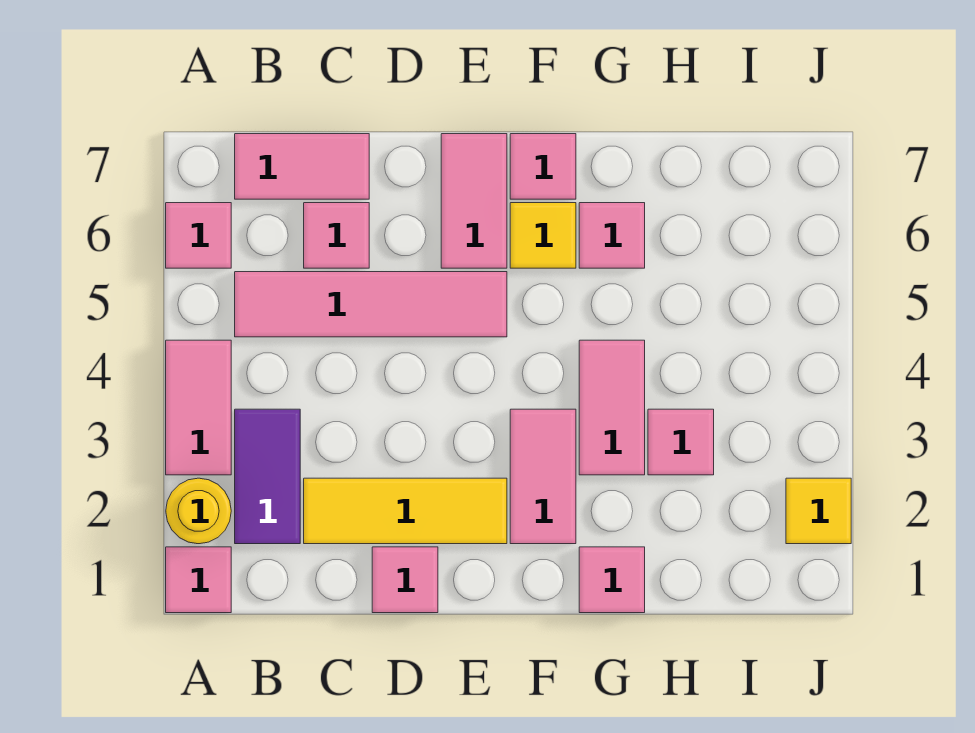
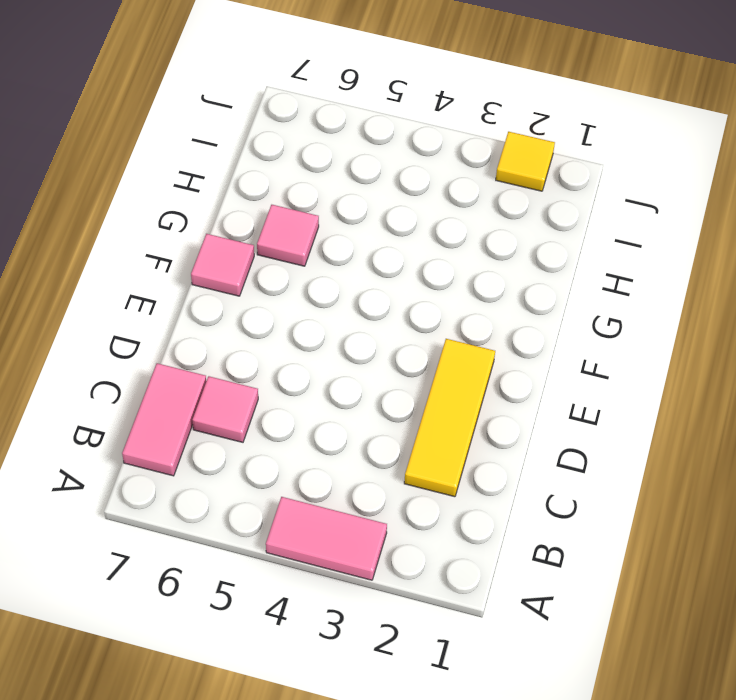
none -> pink tile A1 level 1
none -> yellow round brick A2 level 1
none -> pink tile A6 level 1

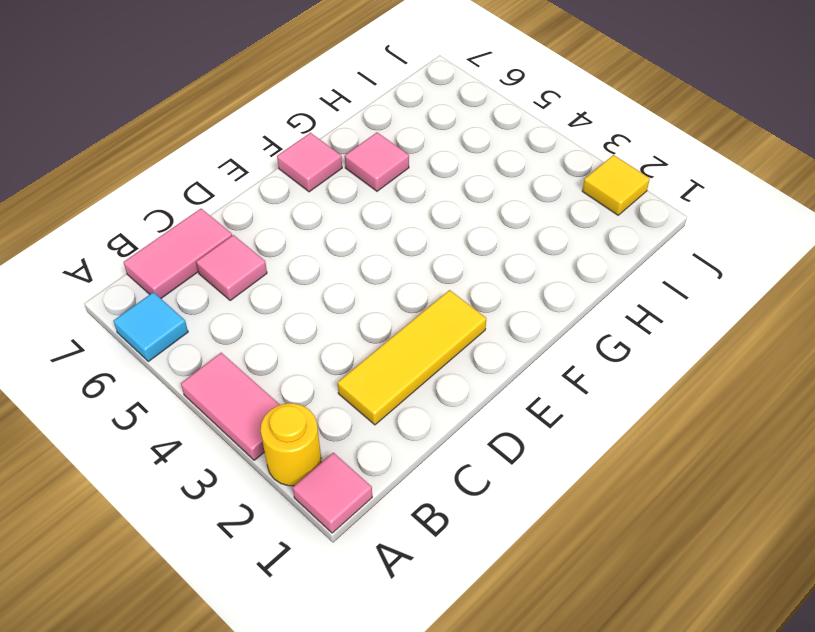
cyan tile A6 level 1 -> pink tile A6 level 1
none -> purple tile B2:B3 level 1
none -> pink tile B5:E5 level 1
none -> pink tile D1 level 1

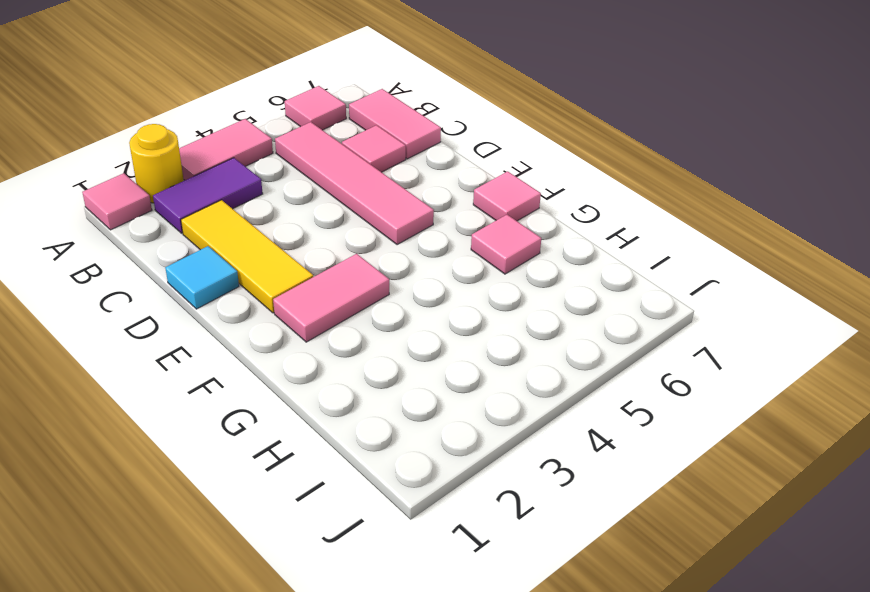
cyan tile D1 level 1 -> pink tile D1 level 1
none -> pink tile E6:E7 level 1
none -> yellow tile F6 level 1
none -> pink tile G1 level 1

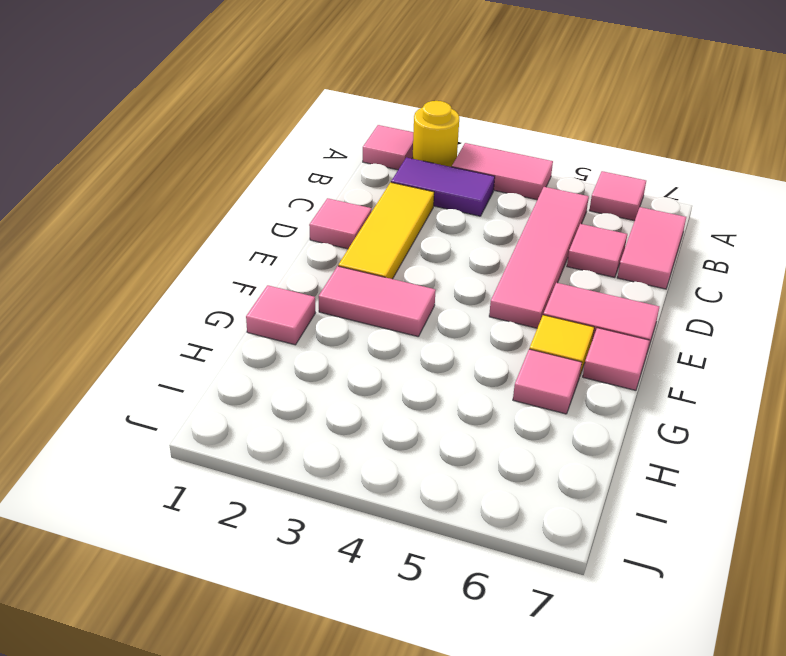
none -> pink tile G3:G4 level 1
none -> pink tile H3 level 1
none -> yellow tile J2 level 1

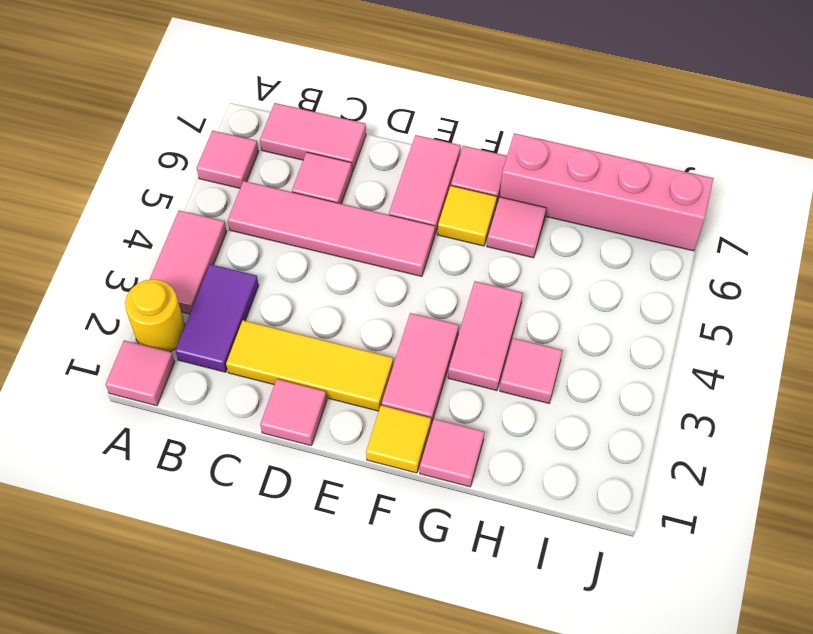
yellow tile F1 level 1 -> yellow tile J2 level 1
pink brick G7:J7 level 1 -> none

